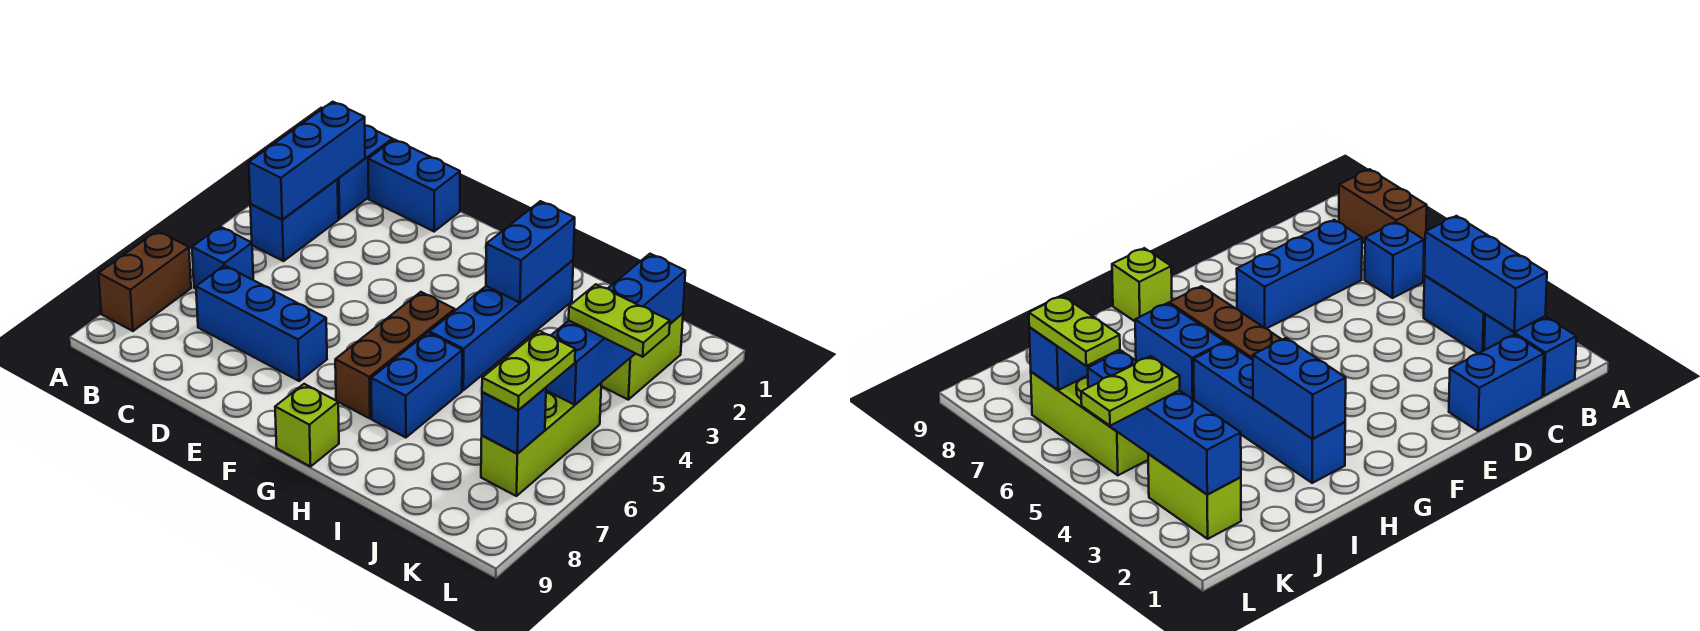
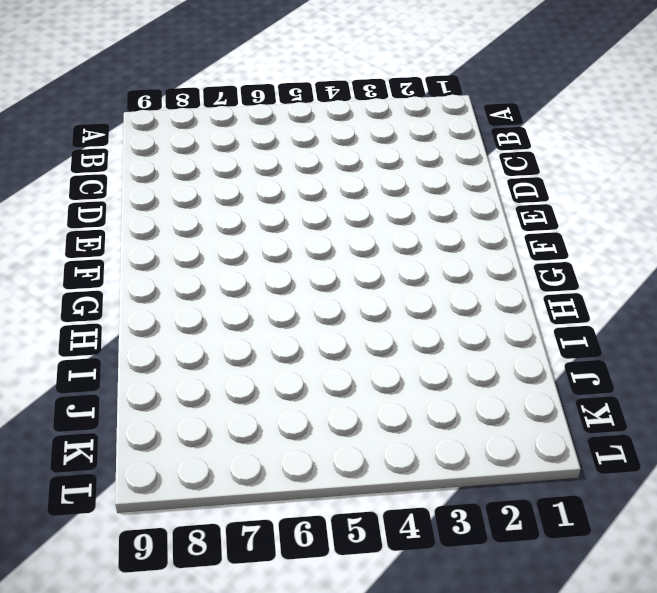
none -> brown brick A7:A8 level 1
none -> blue brick B1:B2 level 1
none -> blue brick B3:B4 level 1

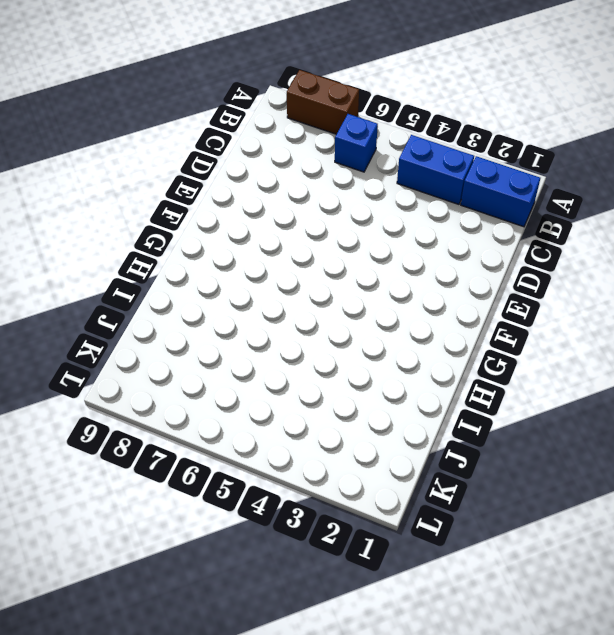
none -> blue brick C1:D1 level 1
none -> blue brick C7:E7 level 1
none -> brown brick G5:G7 level 1

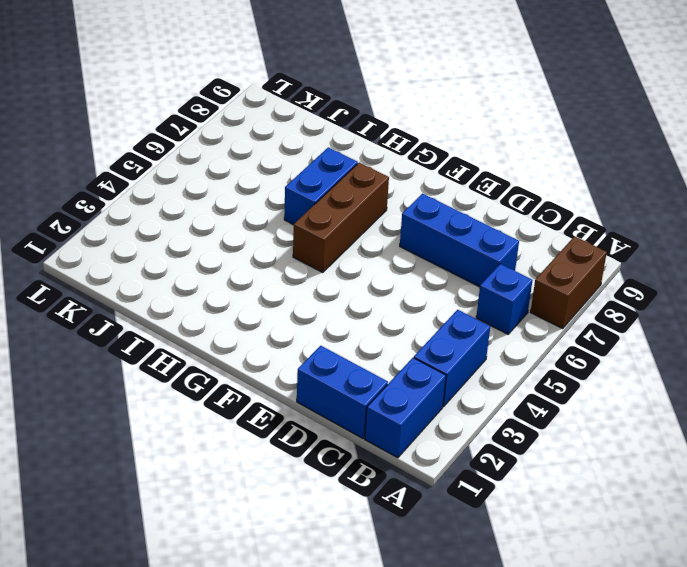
none -> lime brick G9 level 1
none -> blue brick H2:H5 level 1
none -> lime brick K2:K3 level 1

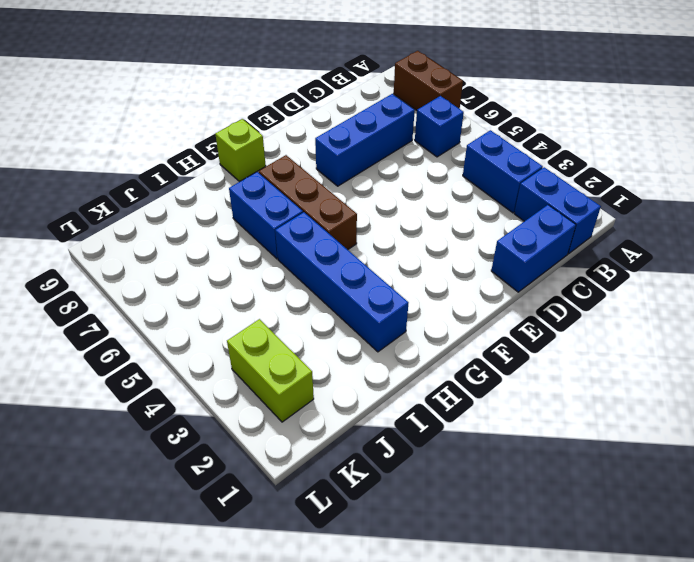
none -> lime brick K5:K7 level 1
none -> blue brick B2:B4 level 2
none -> blue brick H2:H3 level 2

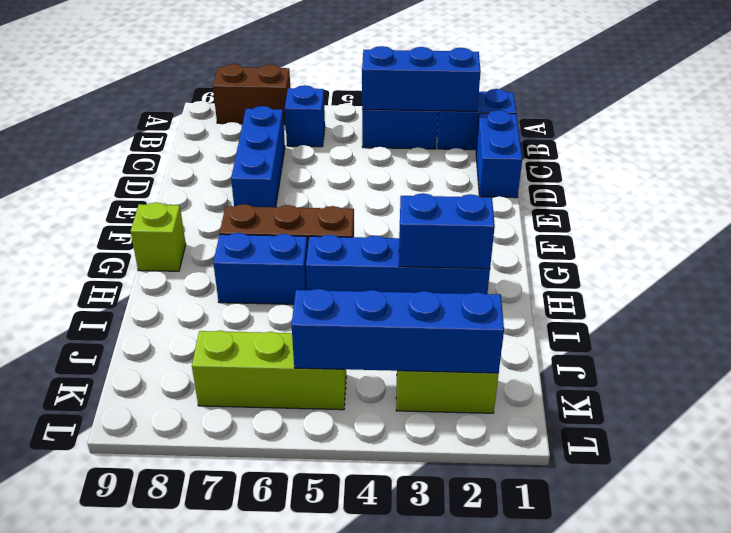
none -> blue brick K7 level 2
none -> lime plate K4:L4 level 3
none -> lime plate K6:K7 level 3

